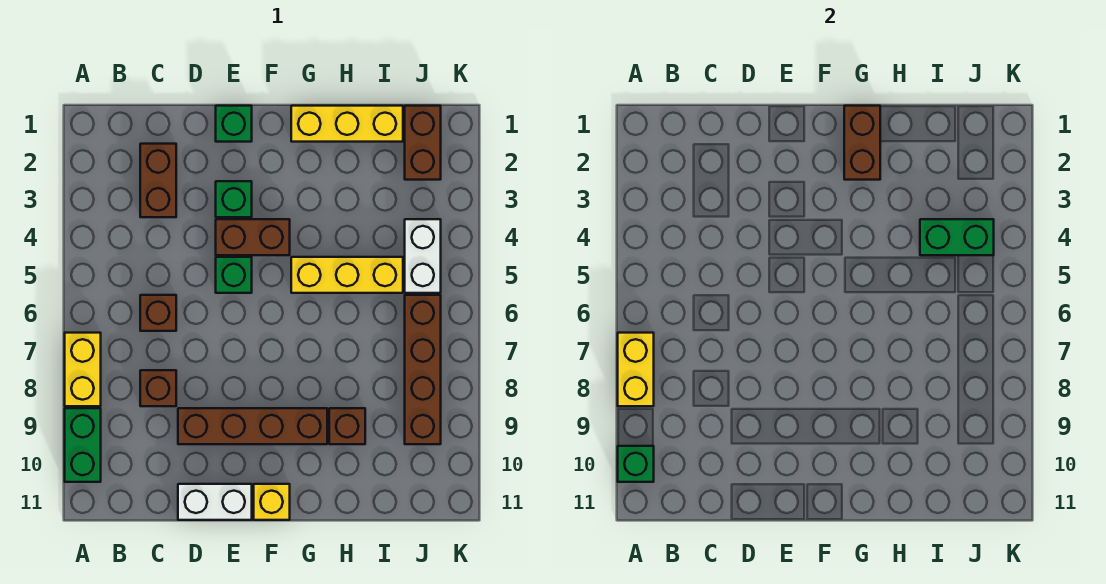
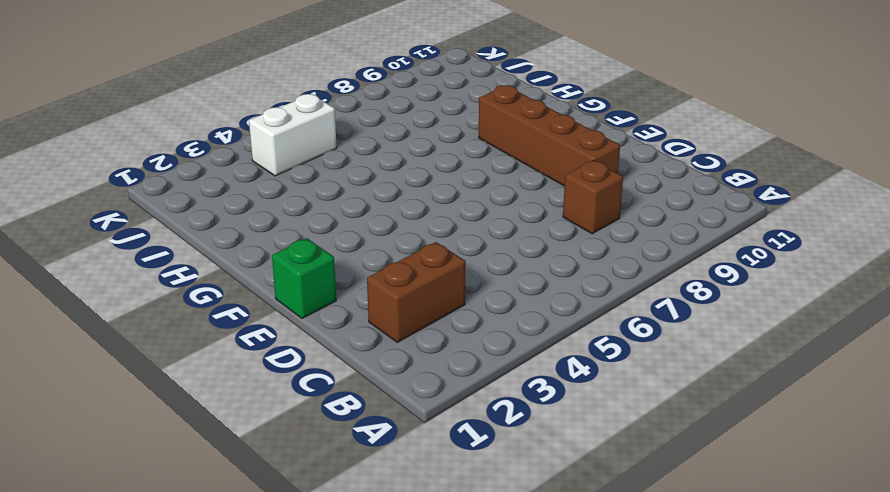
none -> yellow brick A7:A8 level 1
none -> green brick A9:A10 level 1
none -> brown brick C6 level 1

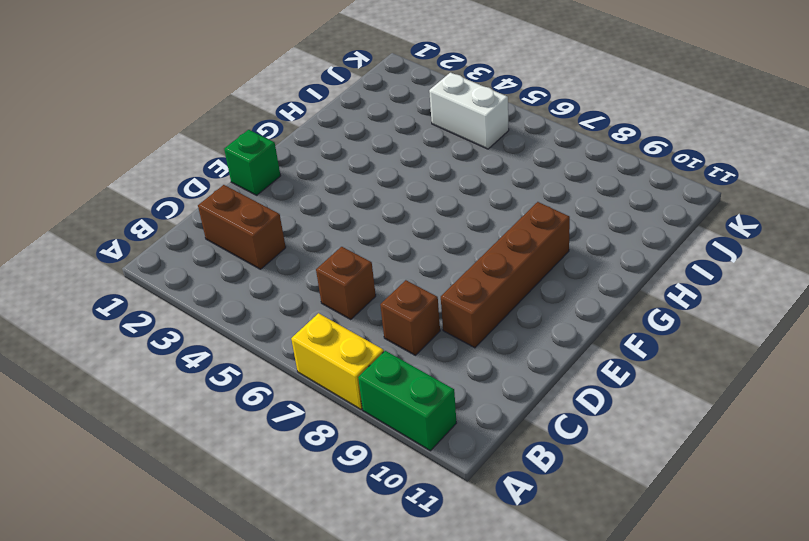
none -> white brick D11:E11 level 1
none -> green brick E3 level 1
none -> brown brick E4:F4 level 1

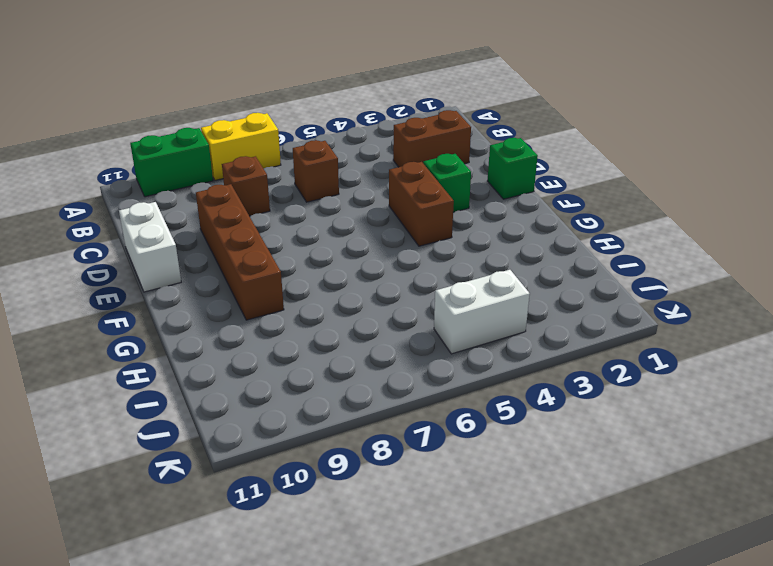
none -> green brick E5 level 1
none -> yellow brick F11 level 1
none -> yellow brick G1:I1 level 1

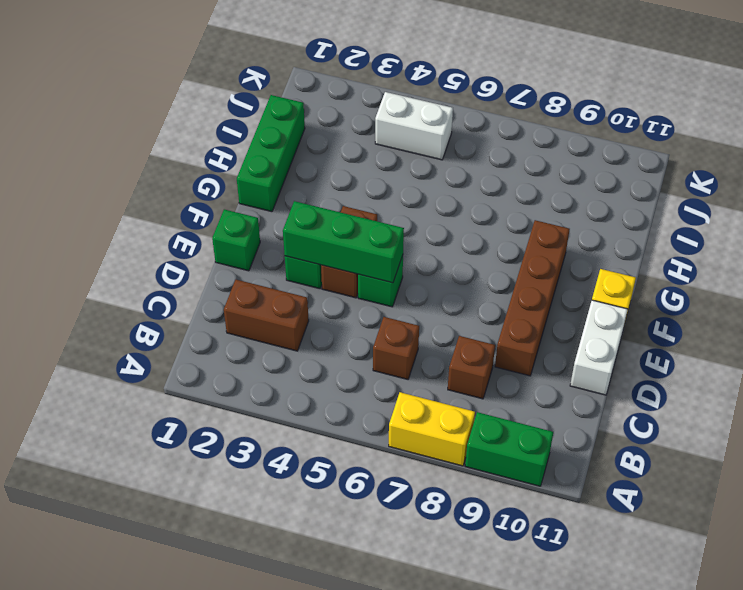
green brick E3:E5 level 2 -> none
green brick G1:I1 level 1 -> yellow brick G1:I1 level 1
none -> yellow brick G5:I5 level 1
none -> brown brick H9 level 1
none -> brown brick J1:J2 level 1

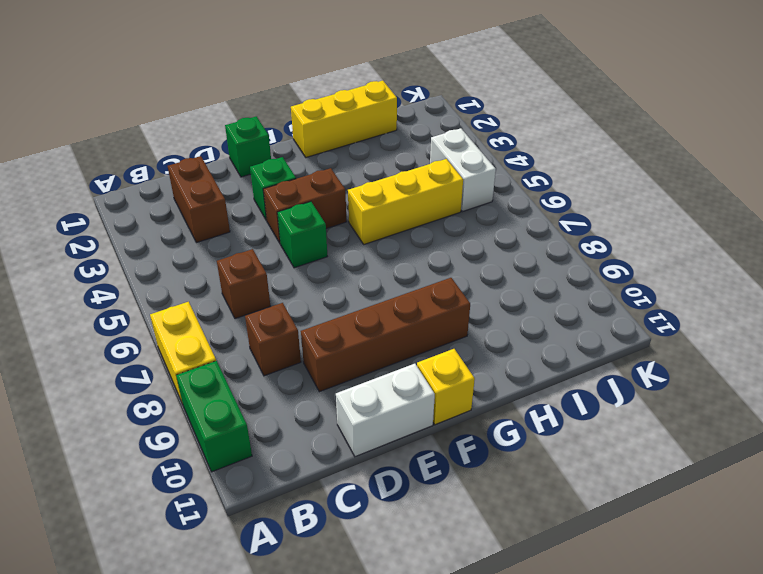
none -> brown brick H9 level 1
none -> brown brick J1:J2 level 1
none -> brown brick J6:J9 level 1

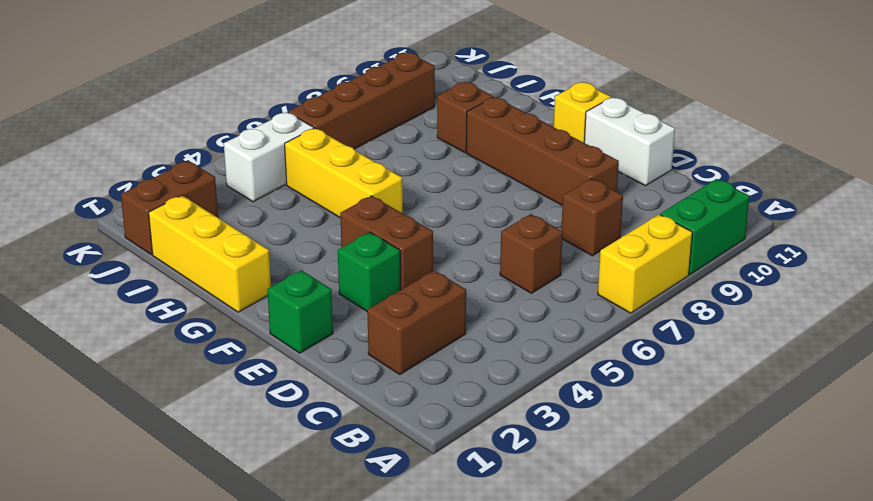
none -> green brick E5 level 1
none -> yellow brick A7:A8 level 2
none -> green brick A10 level 2

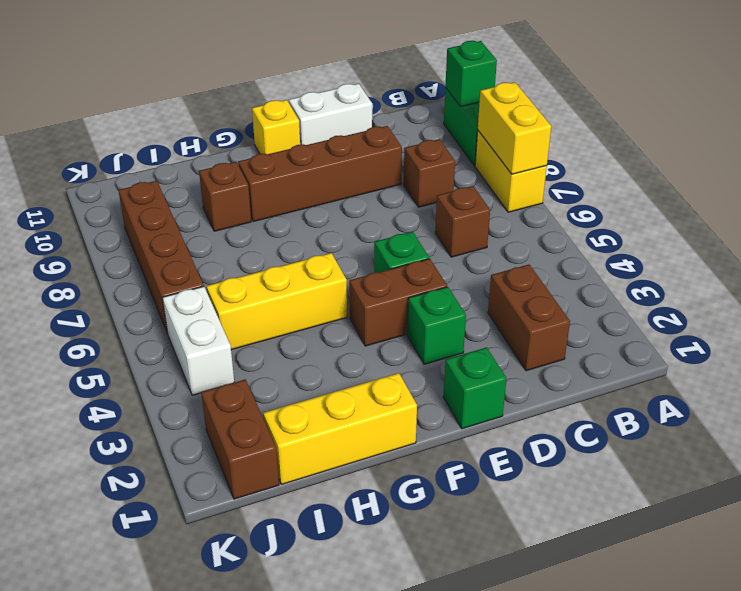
none -> brown brick G1:G2 level 2
none -> green brick I4:J4 level 2

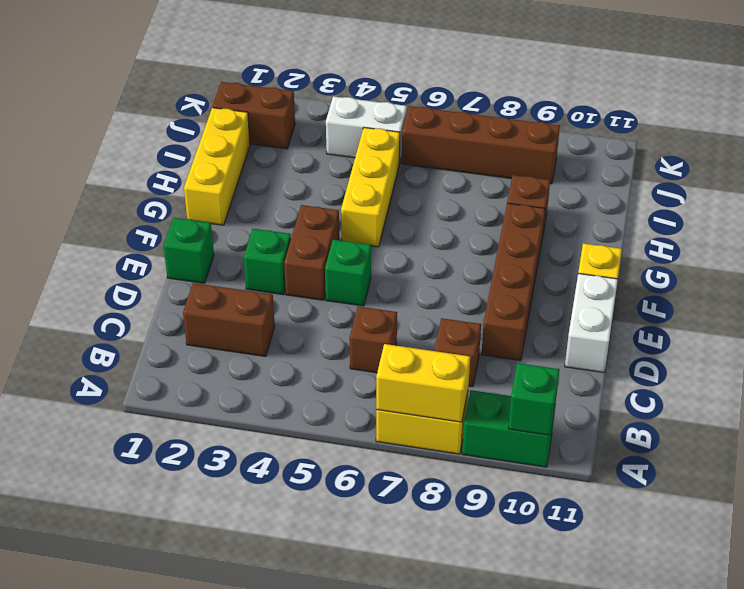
none -> brown brick G1:G2 level 2
none -> green brick I4:J4 level 2

